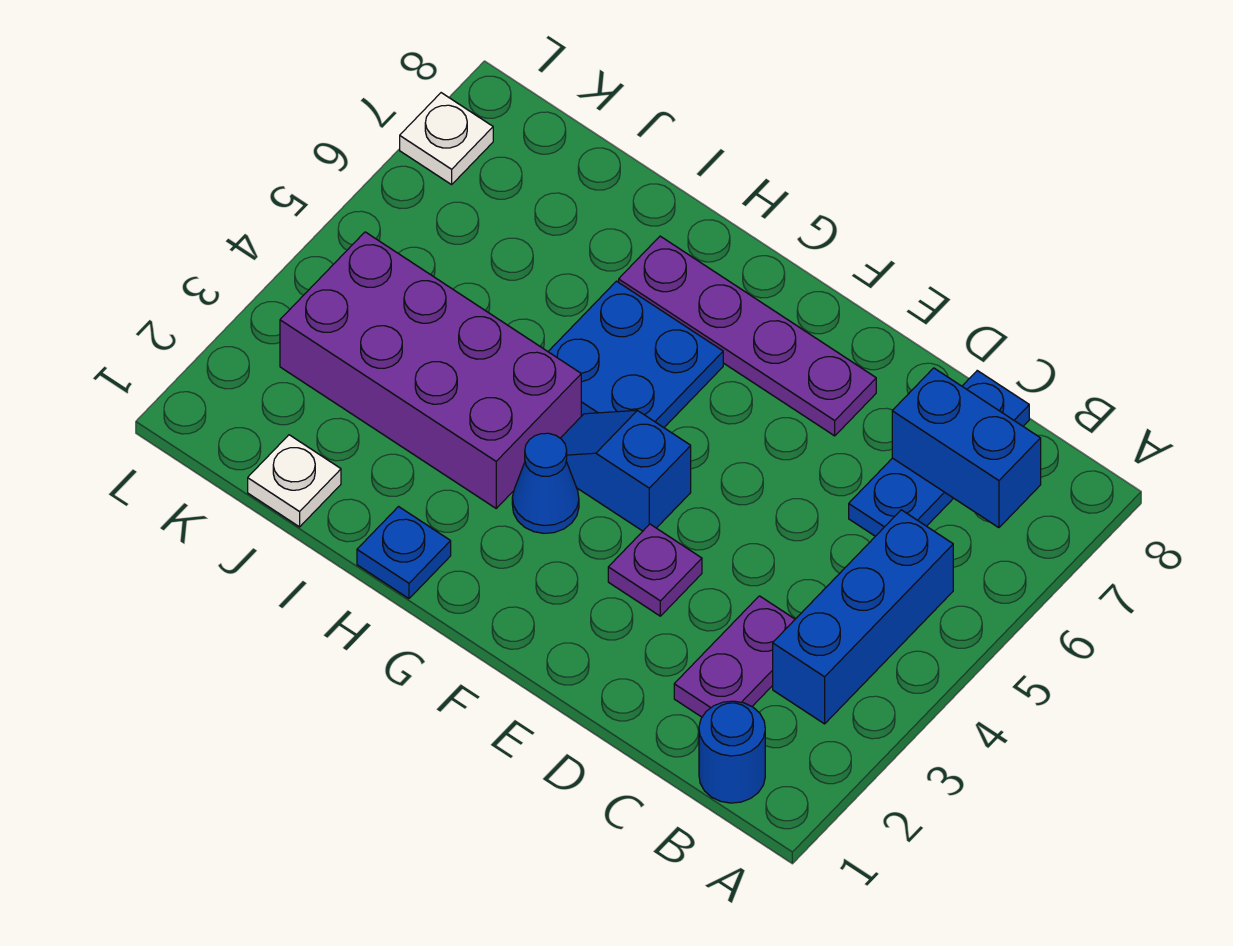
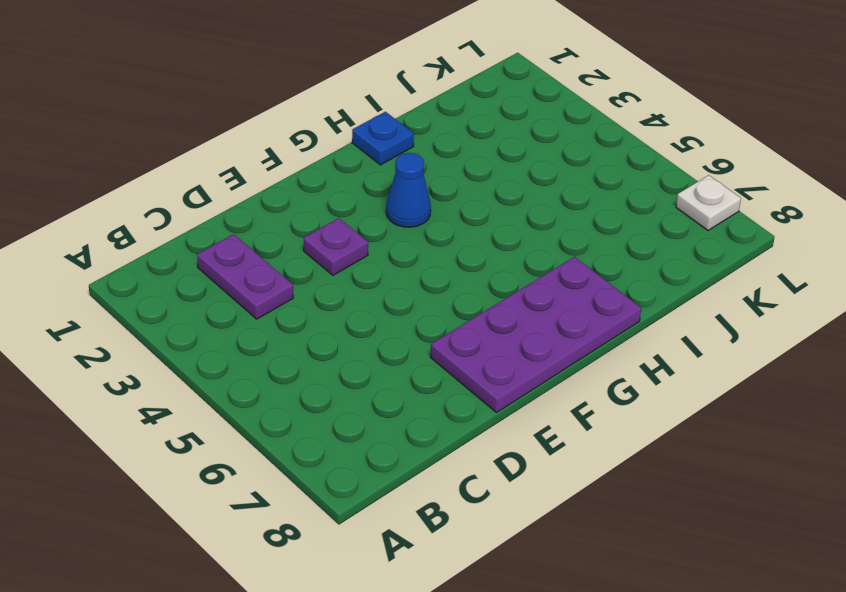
purple plate E7:H8 level 1 -> purple plate E7:H7 level 1
none -> blue round brick B1 level 1
none -> blue brick B3:B5 level 1
none -> blue plate C6:C8 level 1

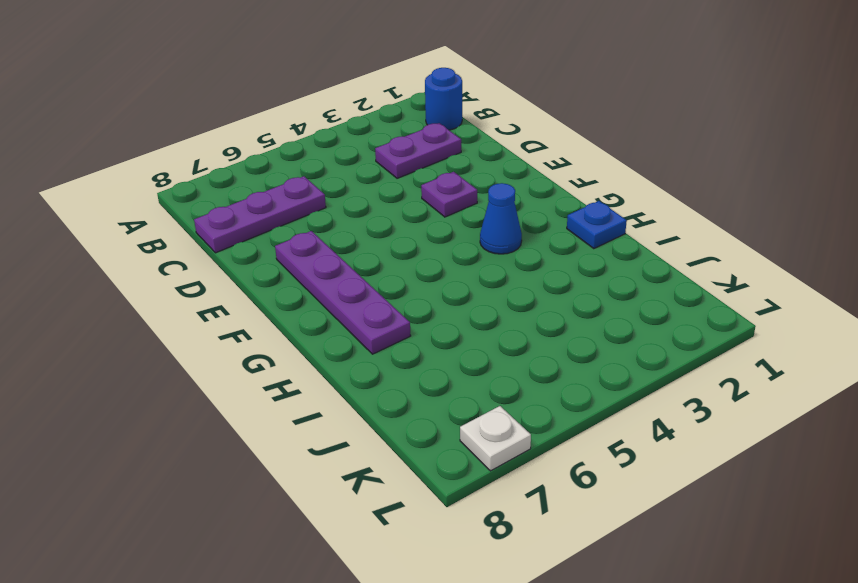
purple plate C6:C8 level 1 -> blue plate C6:C8 level 1
none -> blue brick B3:B5 level 1
none -> blue slope F4:G4 level 1 top F
none -> blue plate G5:H6 level 1

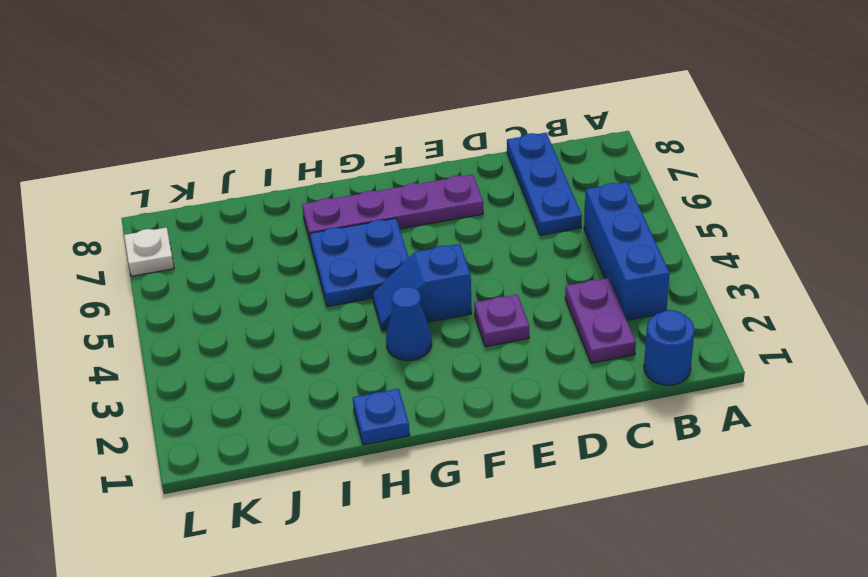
none -> purple brick H3:K4 level 1
none -> white plate J1 level 1
none -> blue brick B7:C7 level 2

